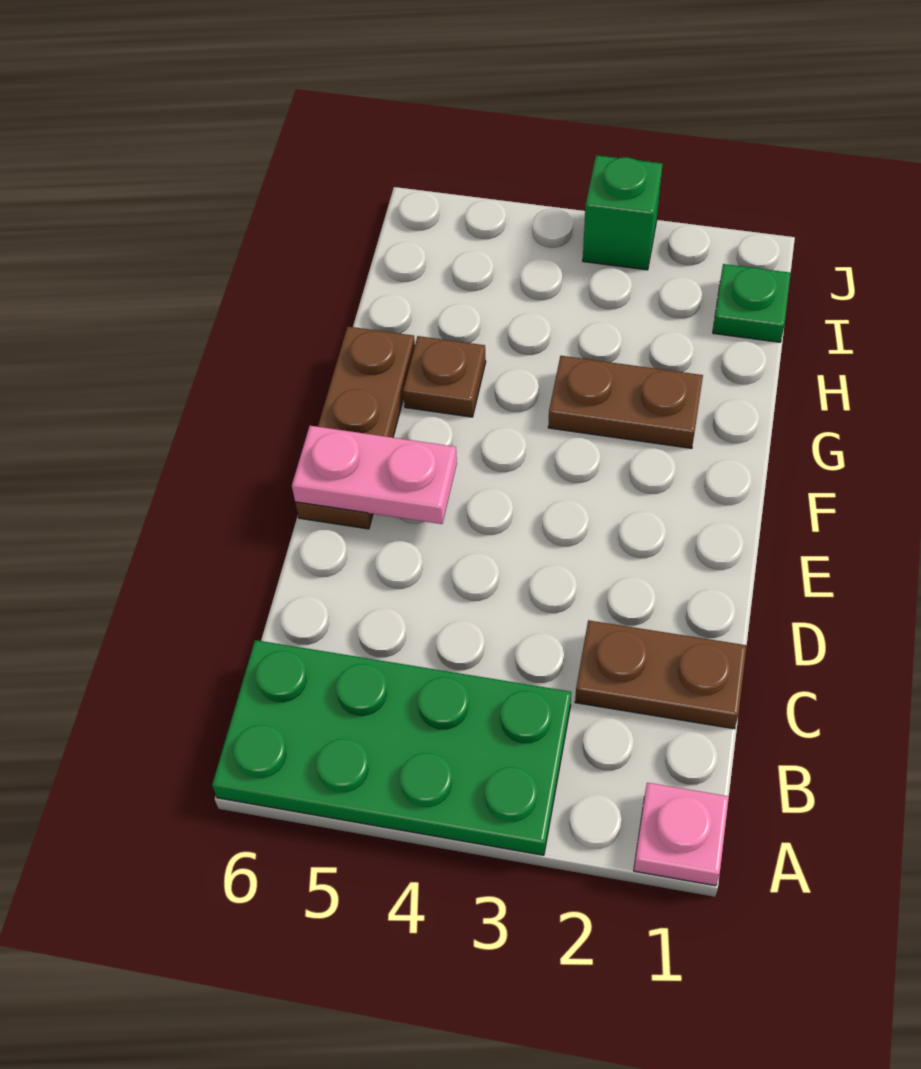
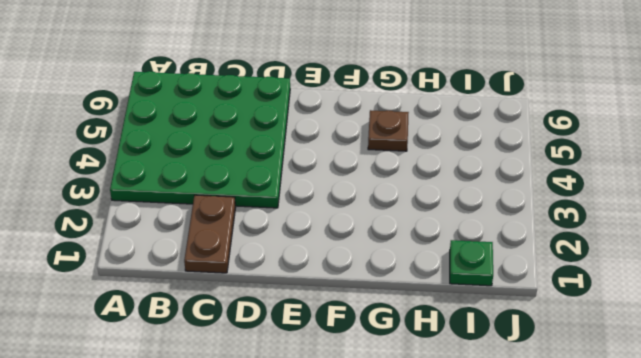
green plate A3:D6 level 1 -> green plate A3:B6 level 1
none -> pink plate A1 level 1
none -> brown plate E6:G6 level 1

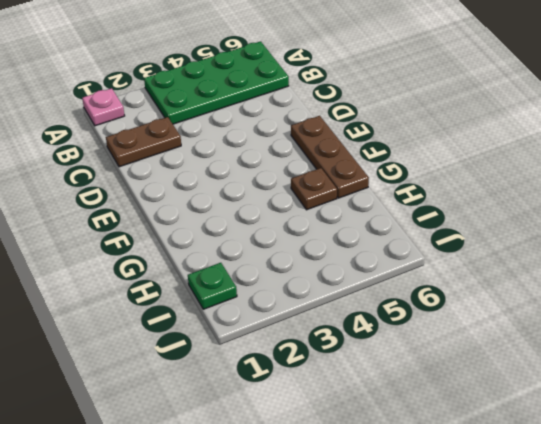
none -> brown plate G2:G3 level 1
none -> green brick J3 level 1

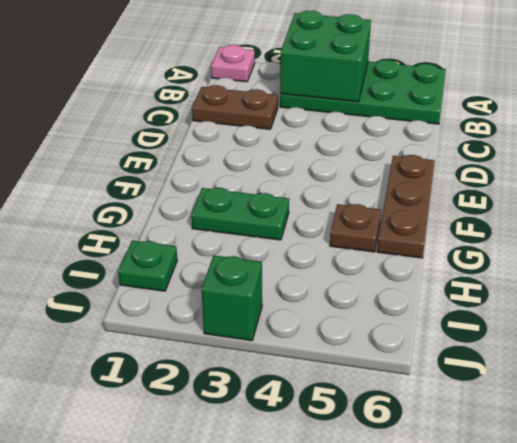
green brick A3:B4 level 2 -> none
green plate G2:G3 level 1 -> brown plate G2:G3 level 1
none -> pink plate E5:E6 level 2

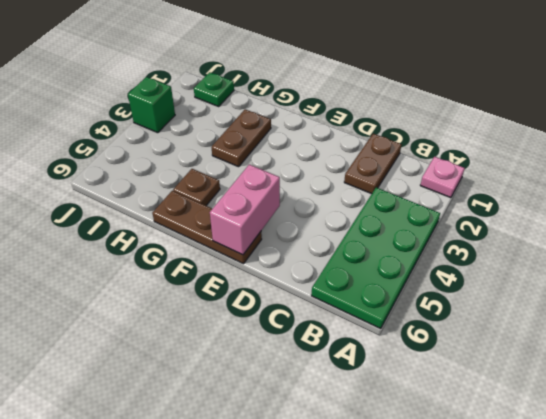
pink brick E5:E6 level 2 -> pink plate E5:E6 level 2

